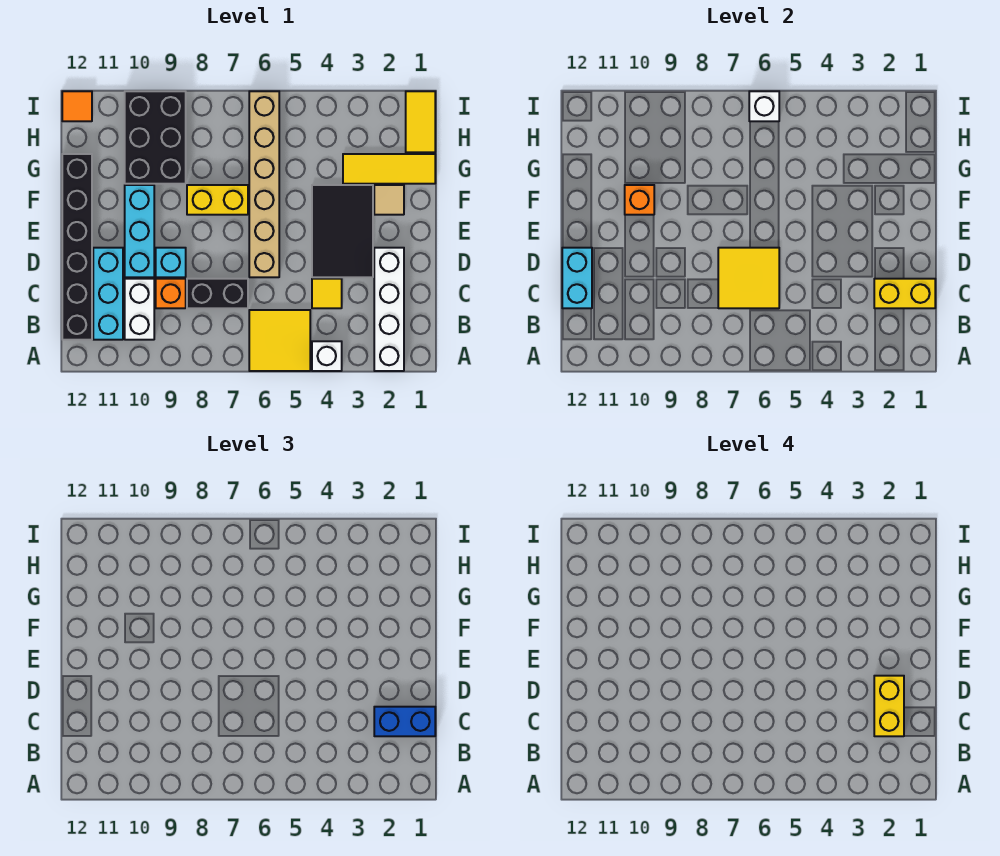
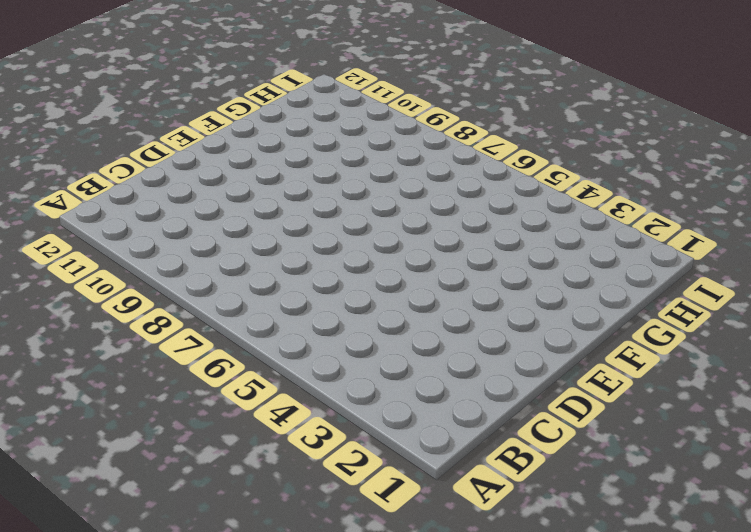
none -> white brick A2:D2 level 1
none -> white brick A4 level 1
none -> yellow tile A5:B6 level 1

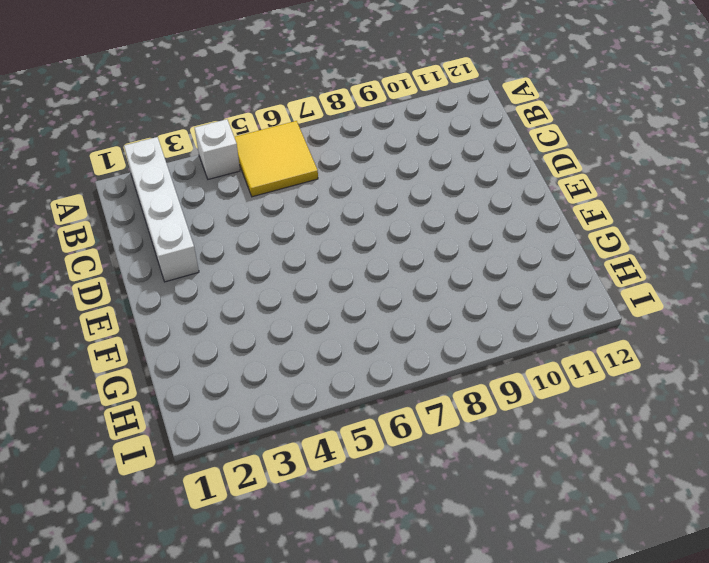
none -> white brick B10:C10 level 1
none -> cyan brick B11:D11 level 1
none -> black brick B12:G12 level 1

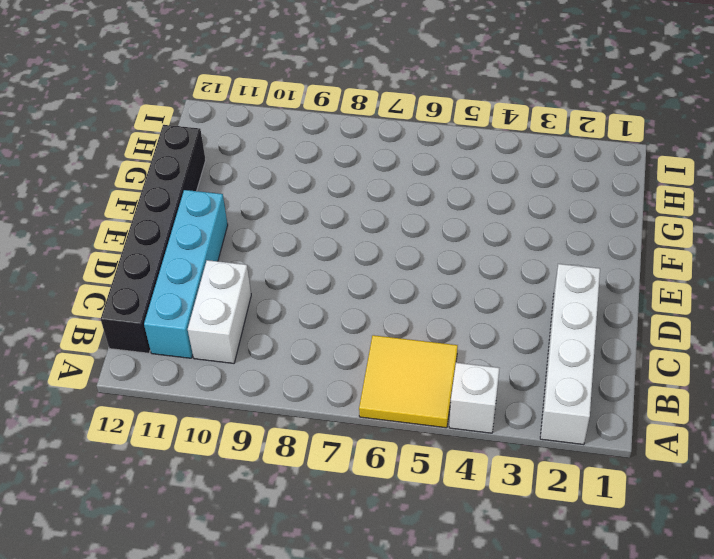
cyan brick B11:E11 level 1 -> cyan brick B11:D11 level 1
none -> yellow tile C4 level 1
none -> black brick C7:C8 level 1
none -> orange brick C9 level 1

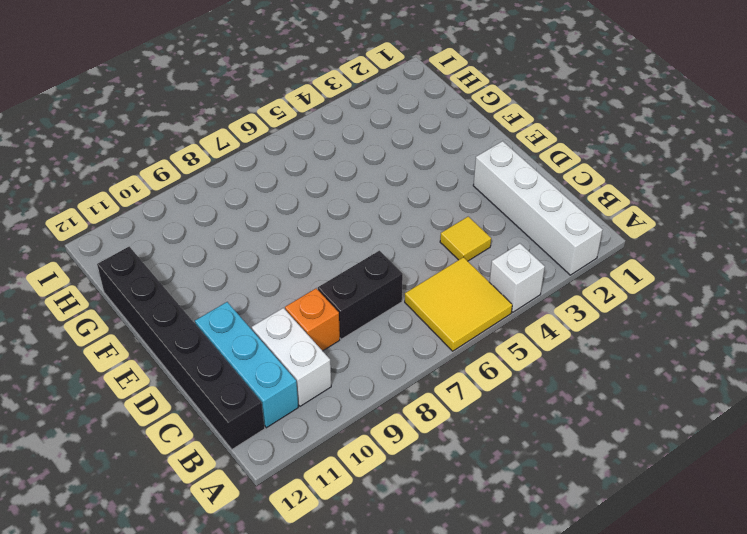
none -> black tile D3:F4 level 1
none -> tan brick D6:I6 level 1
none -> cyan brick D9 level 1

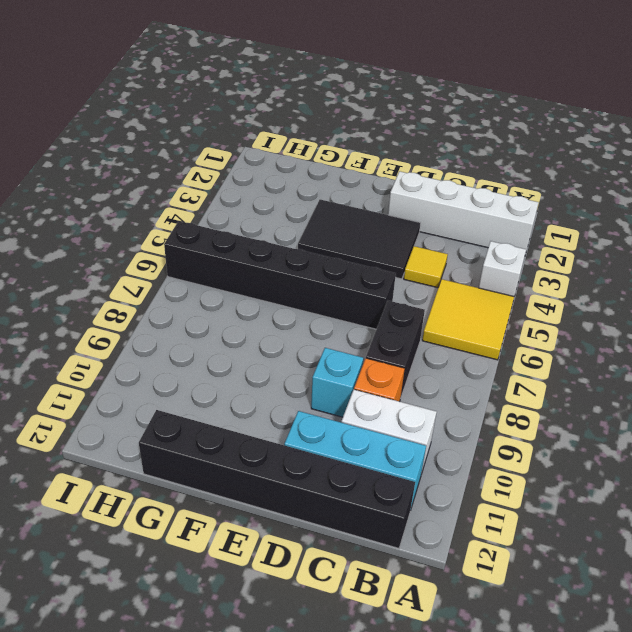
black brick D6:I6 level 1 -> tan brick D6:I6 level 1
none -> cyan brick D10:F10 level 1
none -> tan tile F2 level 1
none -> yellow brick F7:F8 level 1

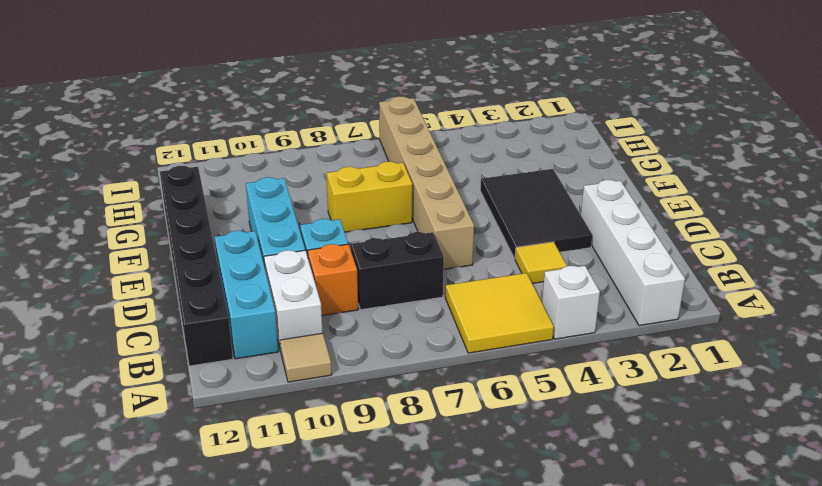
tan tile A10 level 1 -> tan tile F2 level 1
none -> yellow tile G1:G3 level 1
none -> black brick G9:I10 level 1
none -> yellow tile H1:I1 level 1

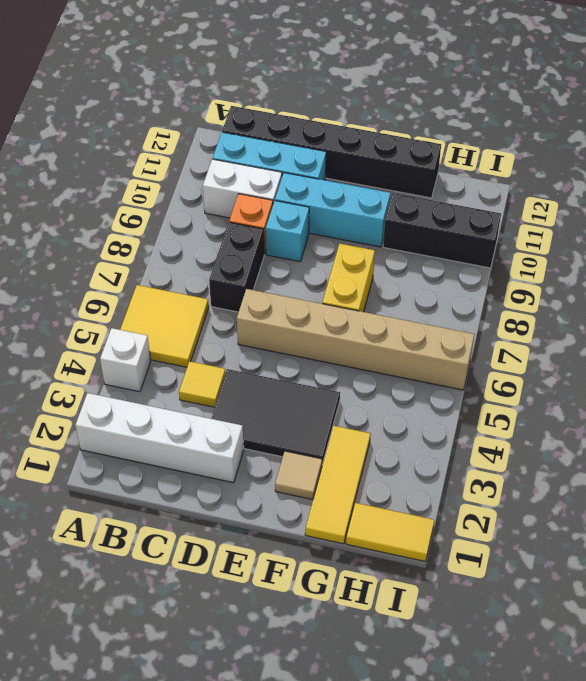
black brick G10:I10 level 1 -> black brick G9:I10 level 1
none -> orange tile I12 level 1
none -> yellow brick C1:C2 level 2
none -> yellow tile C6:D7 level 2

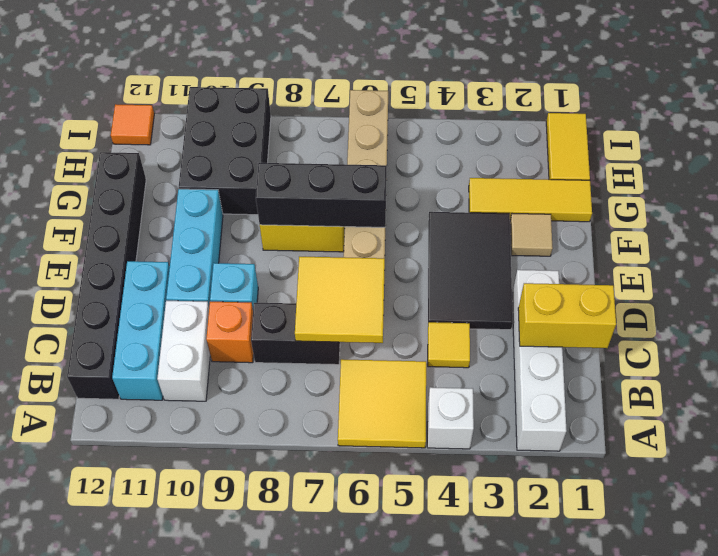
black brick F6:F8 level 2 -> none
none -> cyan brick C12:D12 level 2
none -> orange brick F10 level 2
none -> white brick I6 level 2

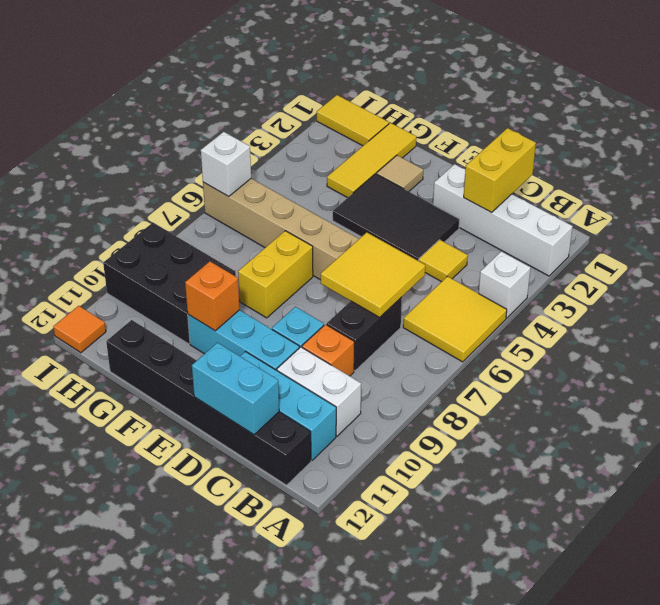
none -> blue brick C1:C2 level 3
none -> yellow brick C2:D2 level 4

